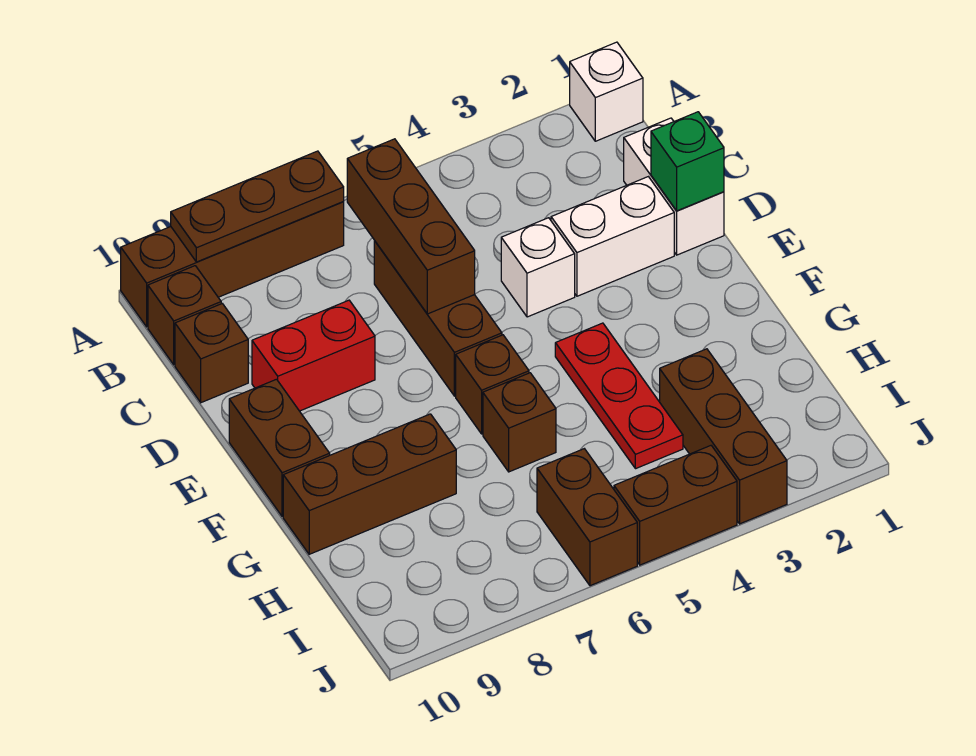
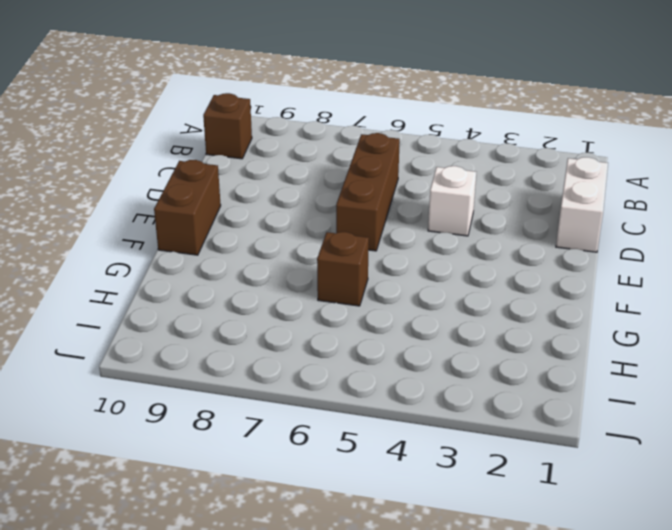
none -> white brick A1 level 1
none -> brown brick A7:A10 level 1
none -> brown brick C10 level 1

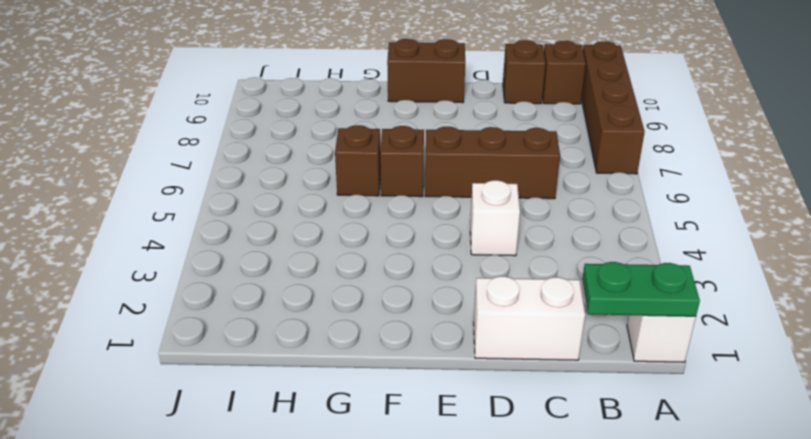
green plate A1:B1 level 2 -> none
none -> white brick D2:D3 level 1
none -> red brick D8:D9 level 1
none -> red plate F4:H4 level 1

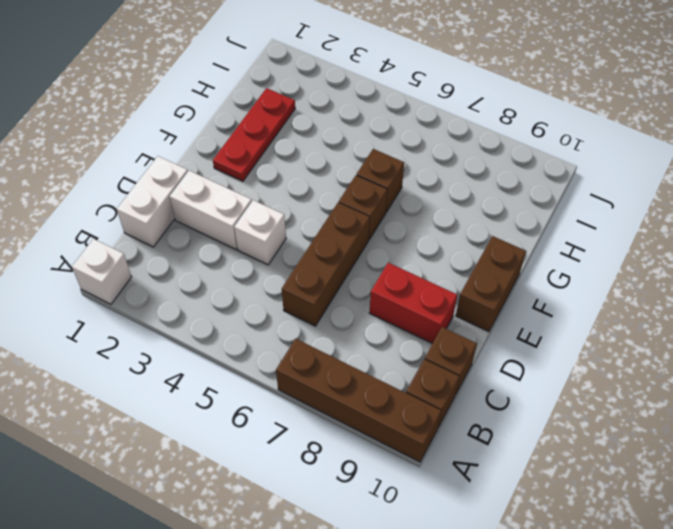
red plate F2:H2 level 1 -> red plate F4:H4 level 1
none -> brown brick G8:G10 level 1
none -> brown brick H3:J3 level 1
none -> brown brick I6:J6 level 1

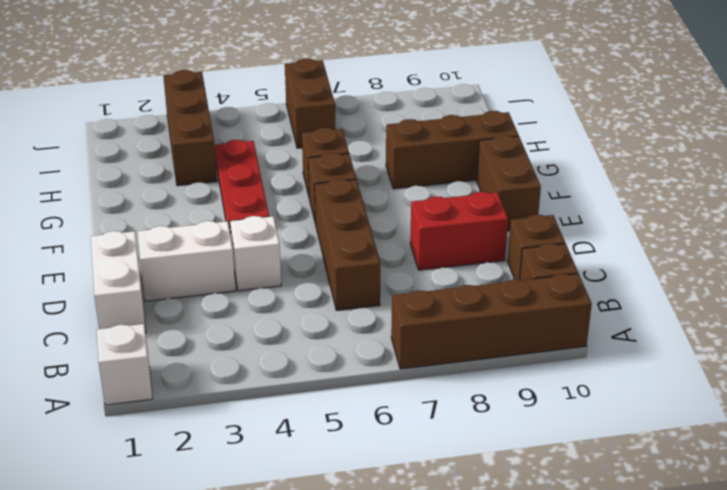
none -> brown brick J4:J5 level 1
none -> brown plate A7:A9 level 2
none -> brown brick B6:D6 level 2

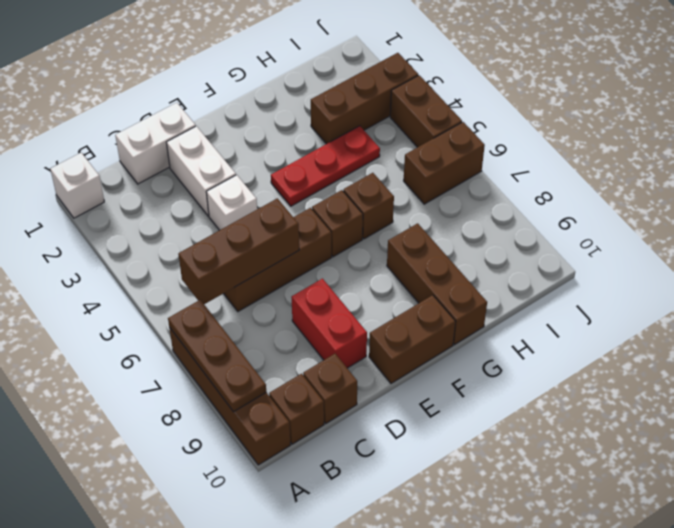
none -> green brick D1 level 2

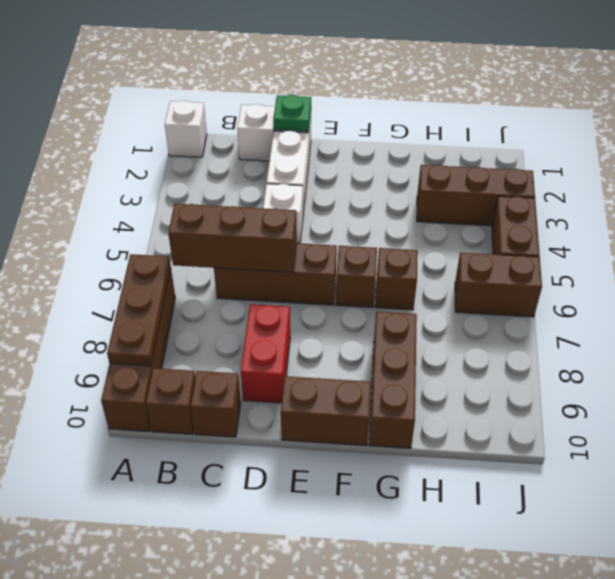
green plate D1 level 2 -> green brick D1 level 2
none -> red plate F4:H4 level 1

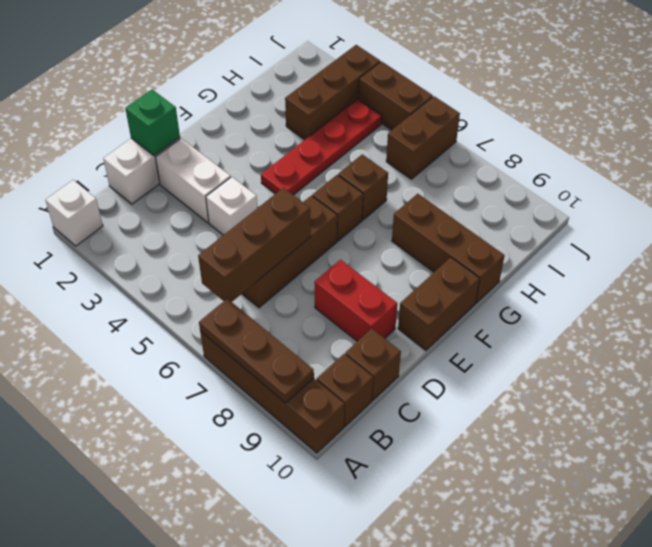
red plate F4:I4 level 1 -> red plate F4:H4 level 1

